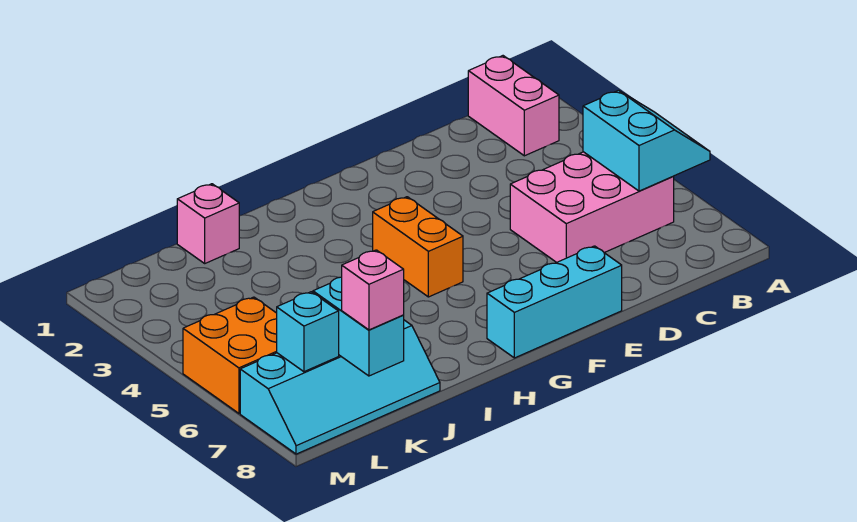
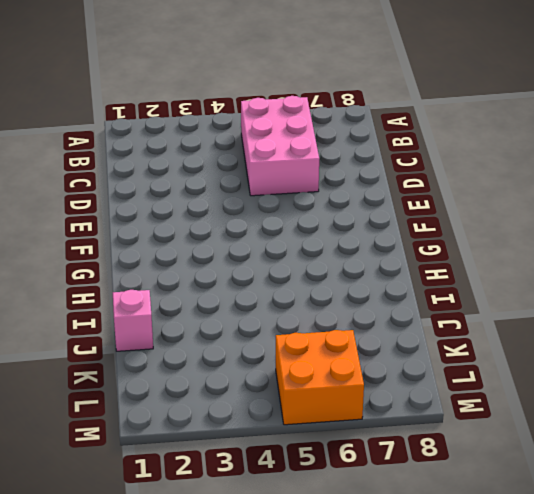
none -> pink brick B1:B2 level 1
none -> cyan brick E8:G8 level 1

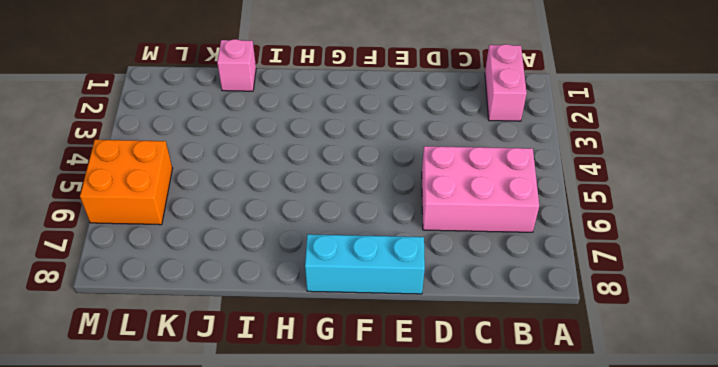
none -> orange brick G4:G5 level 1
none -> cyan slope J7:M8 level 1 top 7

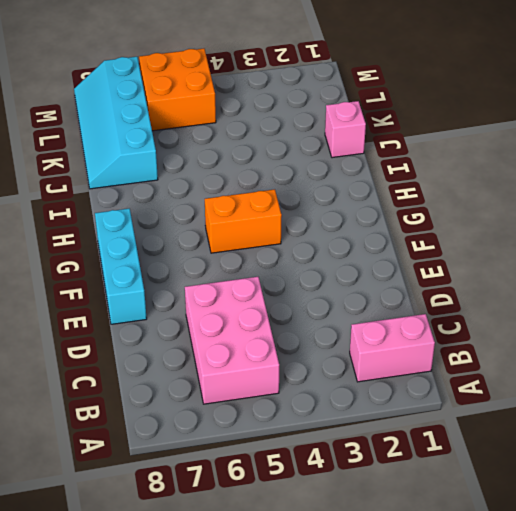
none -> cyan slope A5:B6 level 2 top B
none -> cyan brick K7:K8 level 2

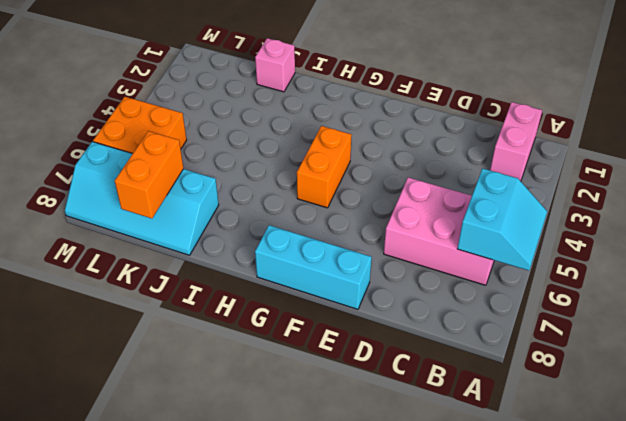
orange brick K7:K8 level 2 -> cyan brick K7:K8 level 2
none -> cyan brick L7 level 2
none -> pink brick K8 level 3

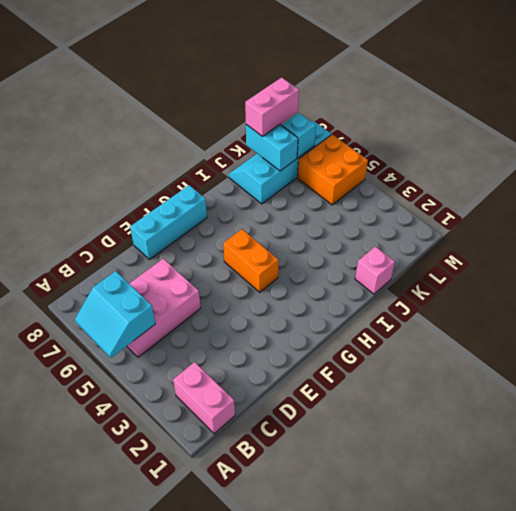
pink brick K8:L8 level 3 -> pink brick K8 level 3

